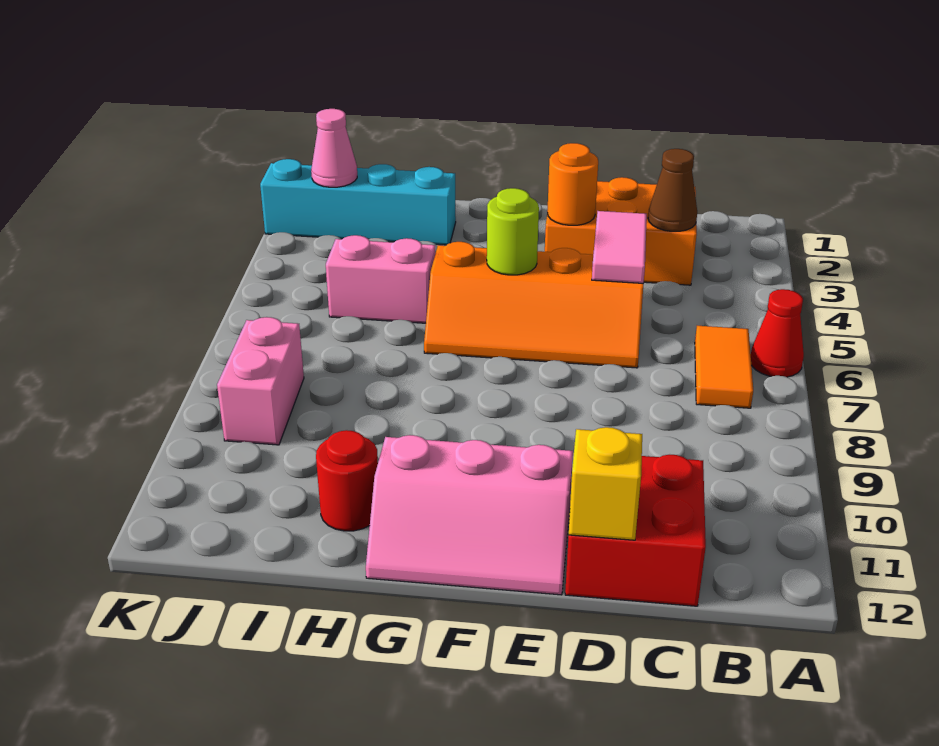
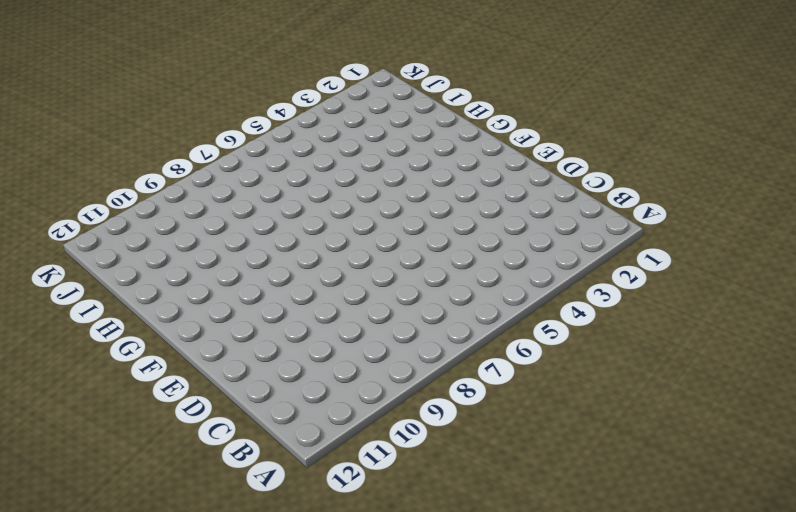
none -> red cone A6 level 1
none -> orange tile B6:B7 level 1
none -> orange brick C2:E3 level 1

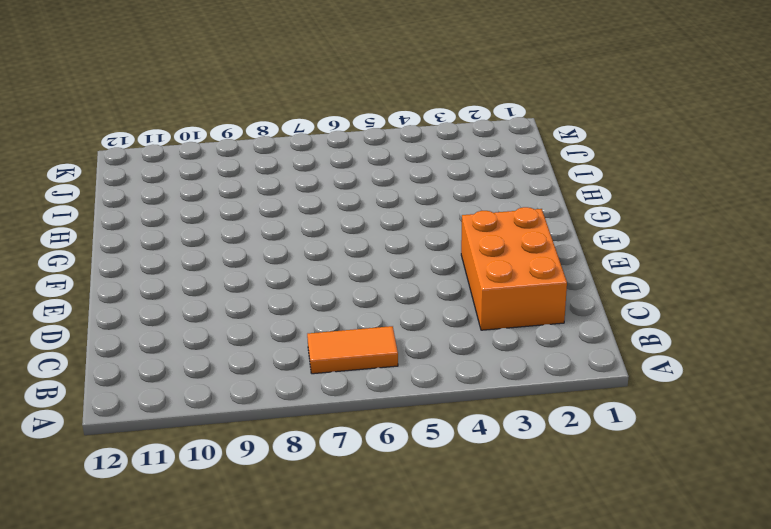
none -> red cone A6 level 1
none -> red brick C11:D12 level 1
none -> orange slope D5:G6 level 1 top 5

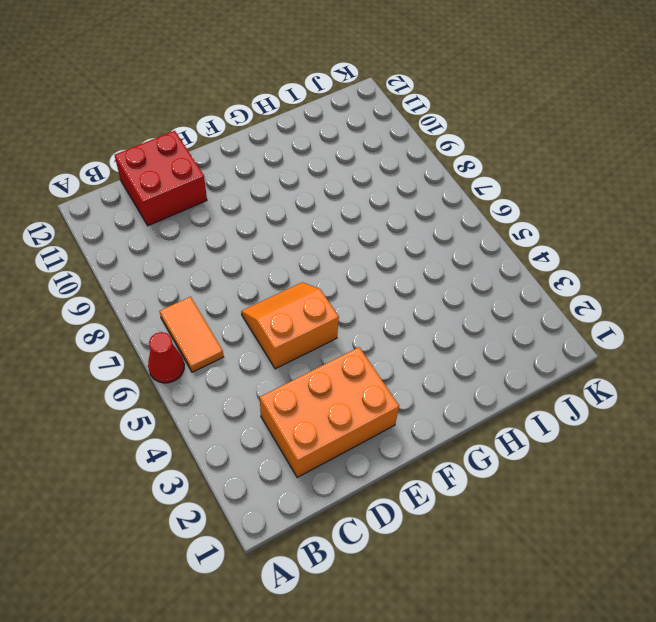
orange slope D5:E6 level 1 top 5 -> orange slope D5:G6 level 1 top 5
none -> pink slope E11:G12 level 1 top 11
none -> cyan brick H2:K2 level 1
none -> pink brick H5:I5 level 1

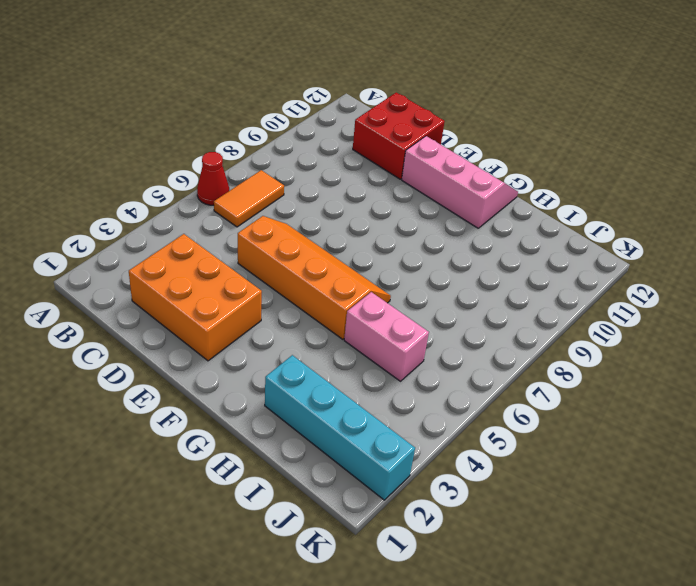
none -> red round brick H11 level 1
none -> pink brick J8:J9 level 1
none -> brown cone C3 level 2

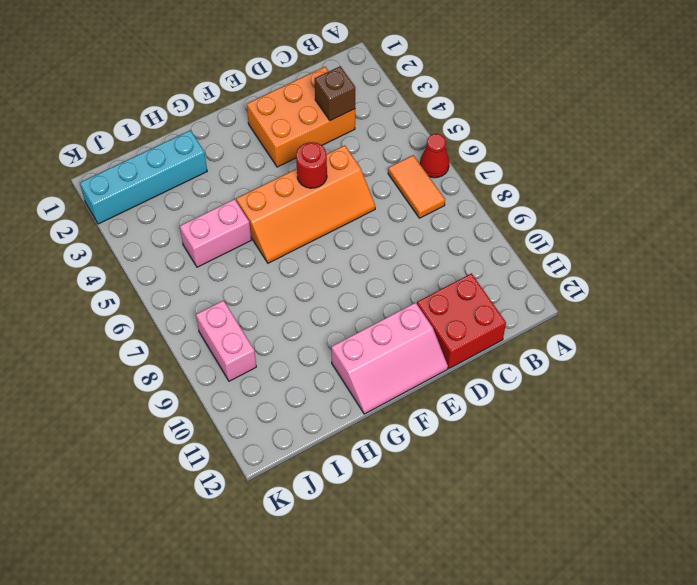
brown brick C3 level 2 -> brown cone C3 level 2
red round brick E5 level 2 -> red round brick H11 level 1
none -> pink tile D4:D5 level 2
none -> yellow brick D12 level 2
none -> orange round brick E3 level 2

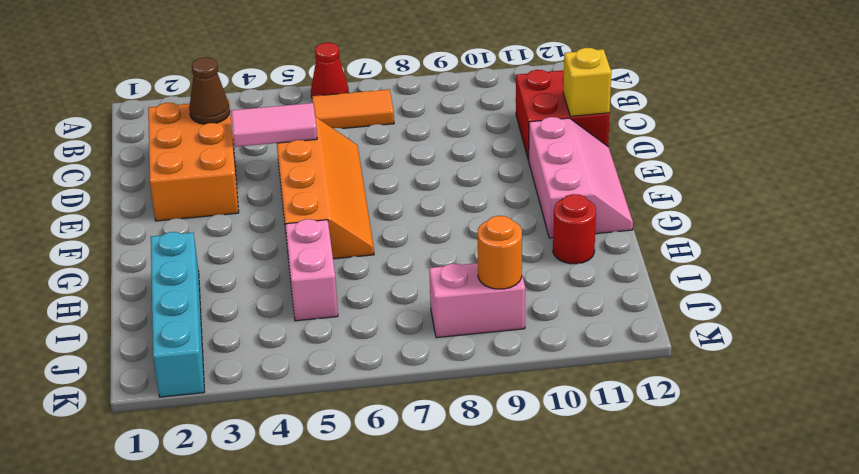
orange round brick J9 level 2 -> orange round brick E3 level 2
none -> lime round brick F5 level 2
none -> pink cone J2 level 2

